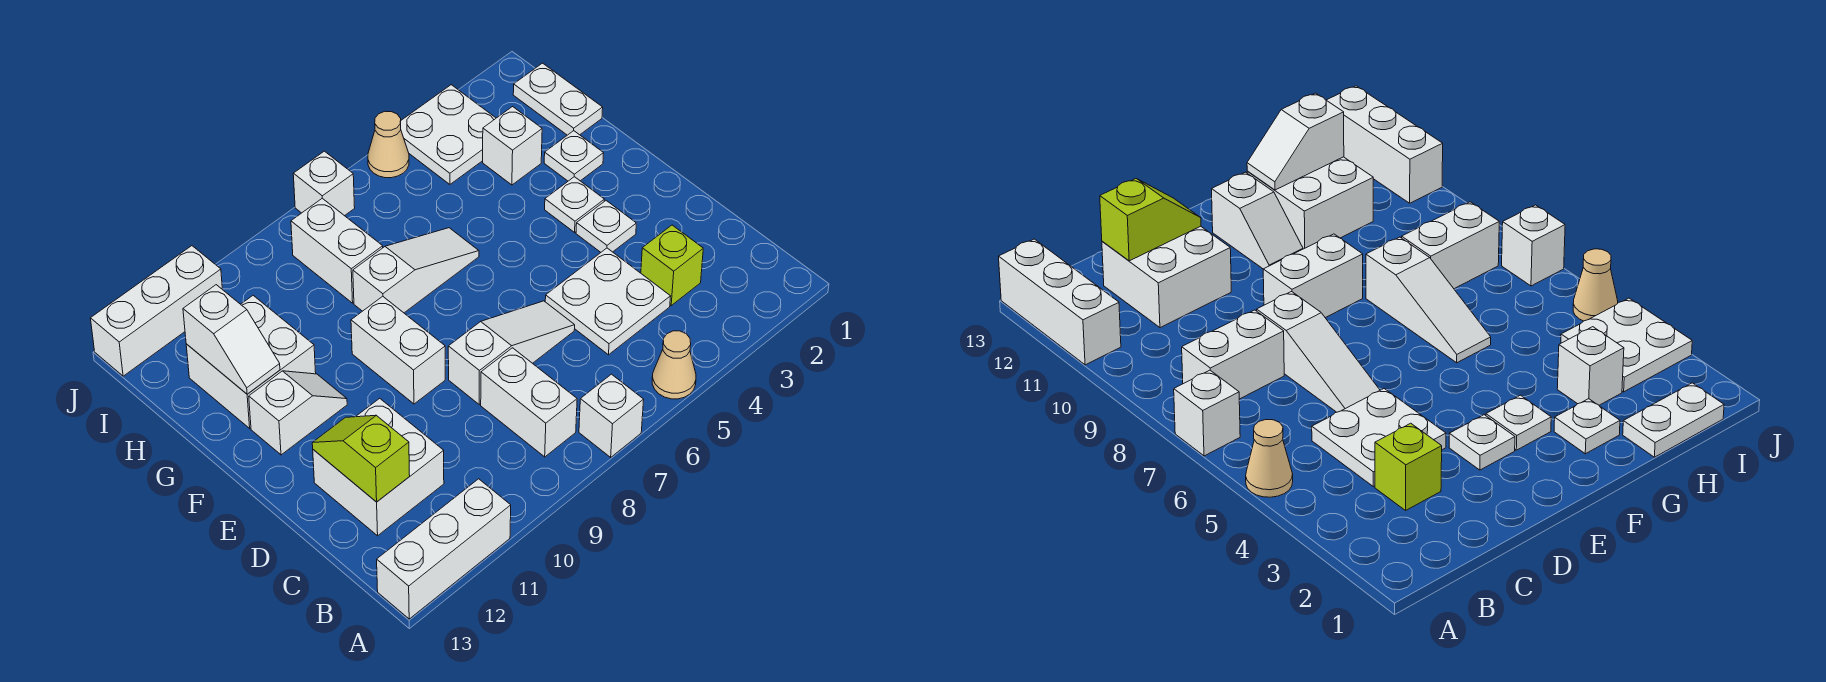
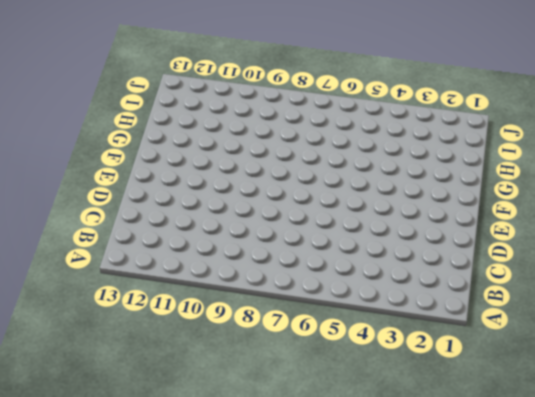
none -> tan cone A5 level 1
none -> white brick A7 level 1
none -> white brick A11:A13 level 1

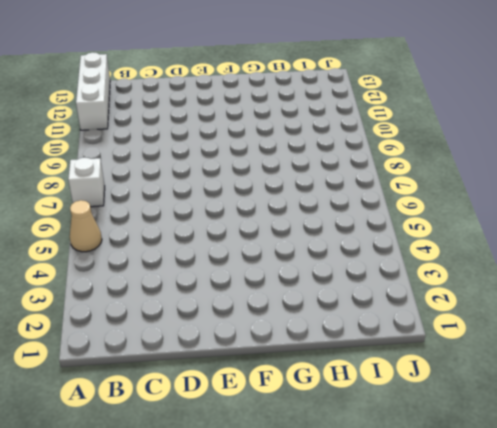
none -> white brick B8:C8 level 1
none -> lime brick C3 level 1
none -> white plate C4:D5 level 1

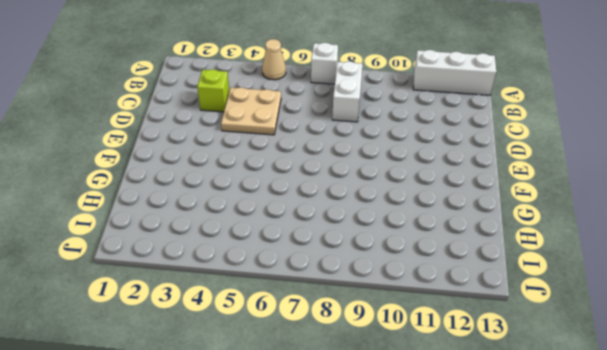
tan plate C4:D5 level 1 -> white plate C4:D5 level 1
none -> white brick C11:D12 level 1
none -> white slope D6:D8 level 1 top 8
none -> white plate E3 level 1

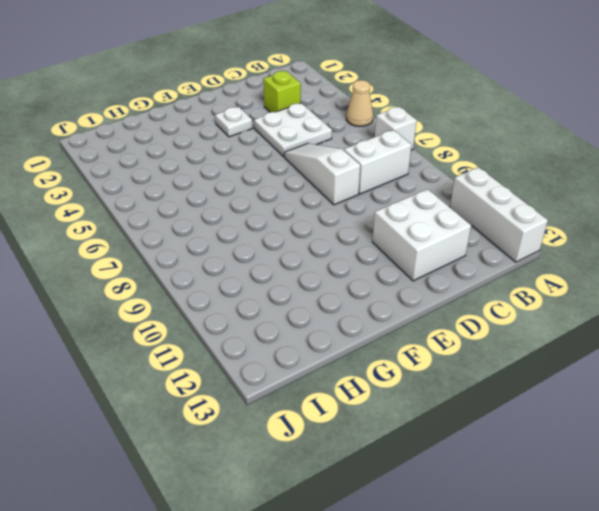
none -> white brick E9:F9 level 1
none -> white plate F3 level 1
none -> white slope F11:F12 level 1 top 12

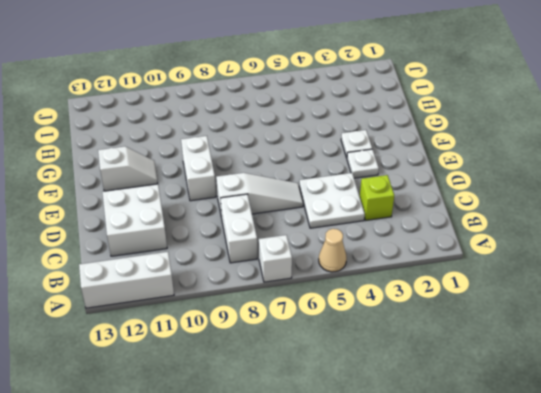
none -> white plate G2 level 1
none -> white slope G6:G8 level 1 top 8
none -> white brick G11:H12 level 1

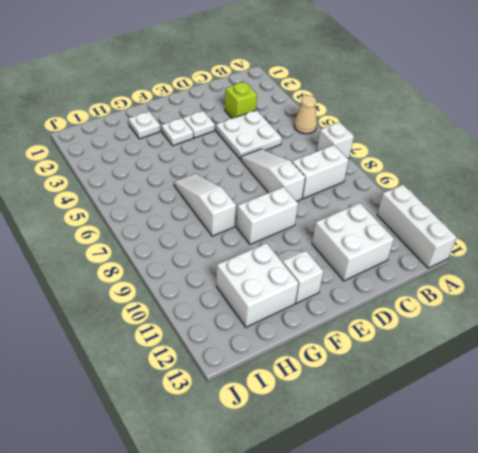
none -> white plate H1:I1 level 1
none -> white brick H3 level 1
none -> white brick H8:I8 level 1

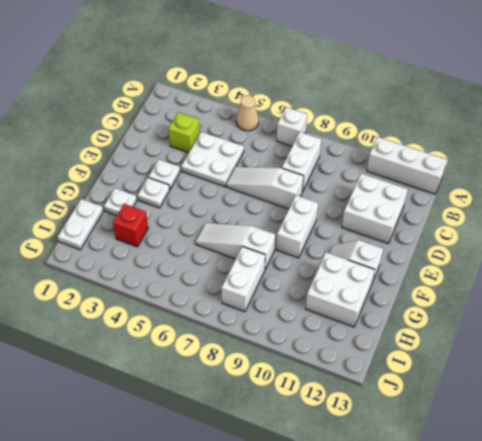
red brick H3 level 1 -> white brick H3 level 1
none -> white plate I3:J4 level 1
none -> tan cone J5 level 1
none -> white brick J7 level 1

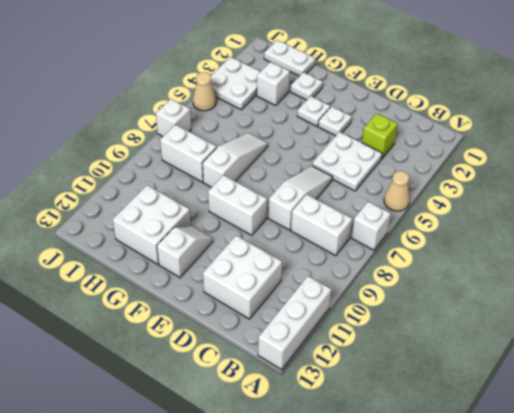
none -> white brick J11:J13 level 1
none -> lime slope C12:D12 level 2 top C
none -> white slope G12:H12 level 2 top H

